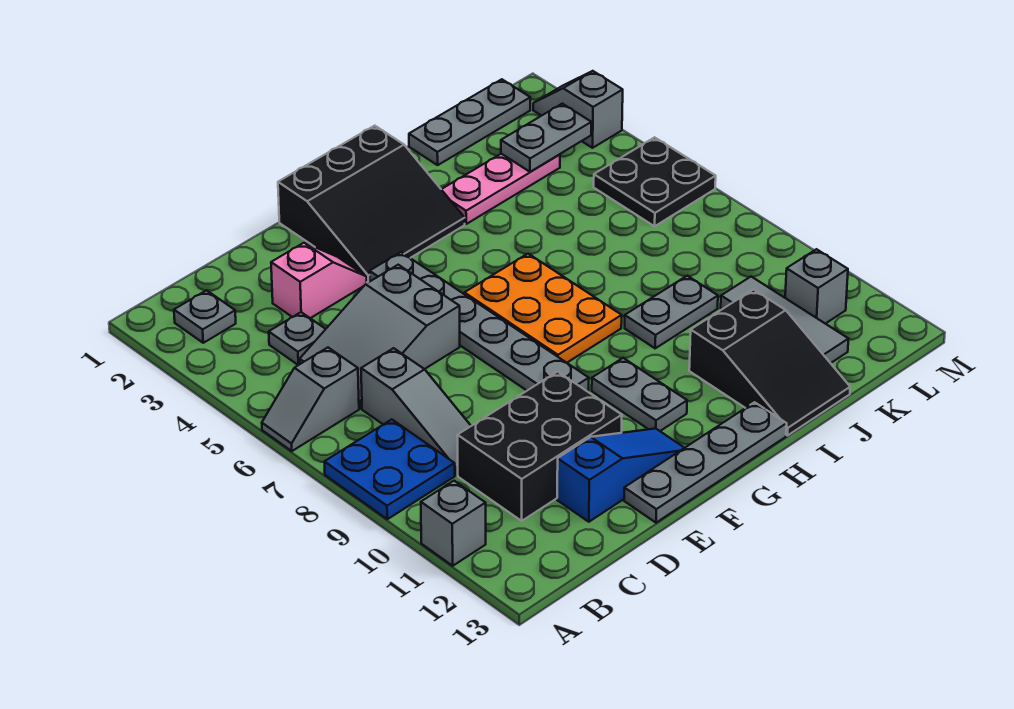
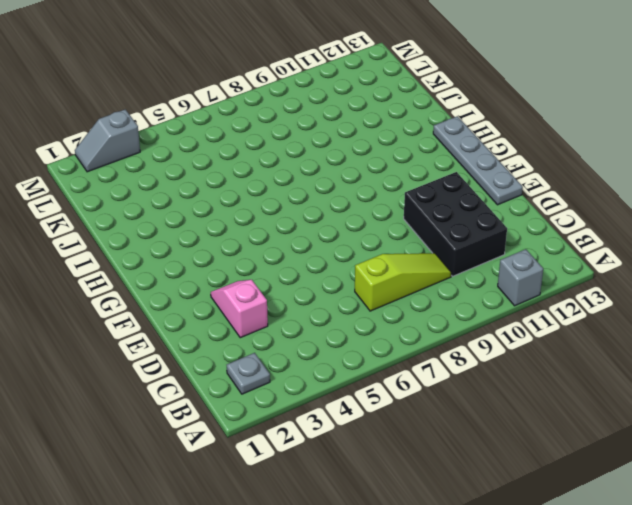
lime slope C7:C9 level 1 top 7 -> grey slope C7:C9 level 1 top 7
none -> grey slope A6:B6 level 1 top B
none -> blue plate A8:B9 level 1
none -> grey plate C4 level 1

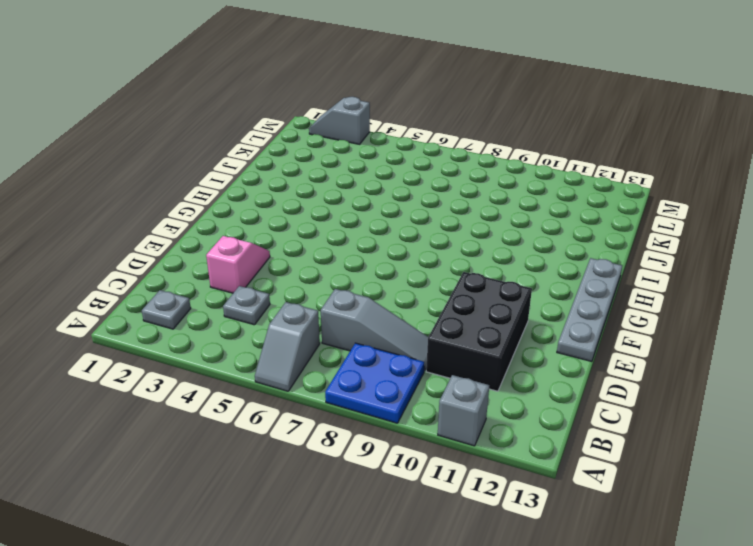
none -> grey slope C5:E6 level 1 top E
none -> blue slope D12:F12 level 1 top D
none -> black slope F1:H3 level 1 top 1

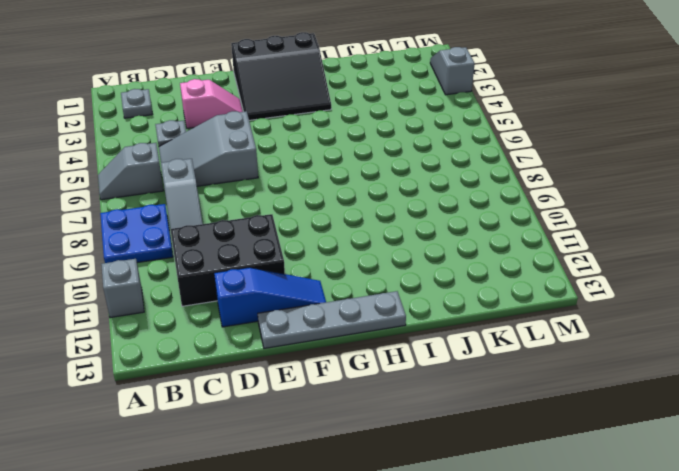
none -> grey plate F4:F9 level 1
none -> orange plate G6:H8 level 1
none -> grey plate G10:G11 level 1

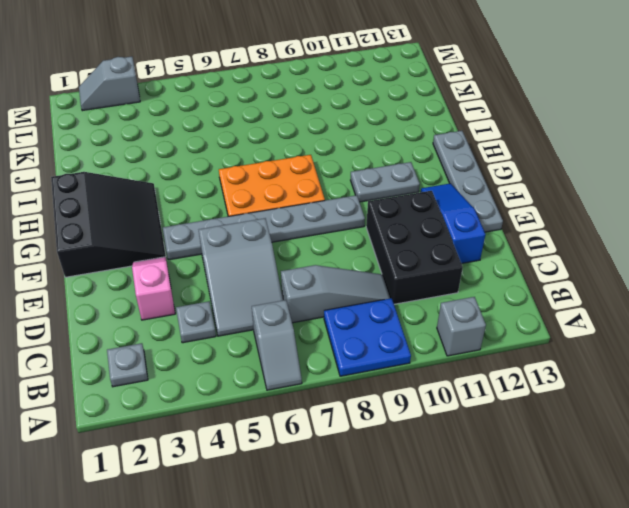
none -> pink plate I3:K3 level 1
none -> grey plate I9:J9 level 1
none -> black slope I11:J13 level 1 top 11

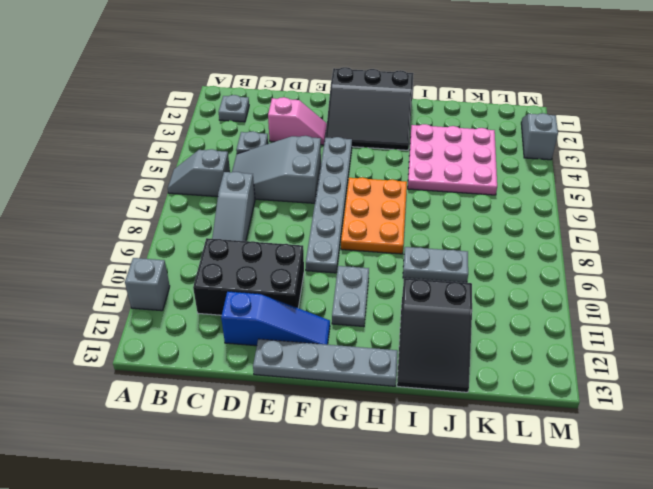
pink plate I3:K5 level 1 -> pink plate I3:K3 level 1
none -> blue plate A8:B9 level 1
none -> grey plate J1:L1 level 1
none -> grey tile K10:K12 level 1

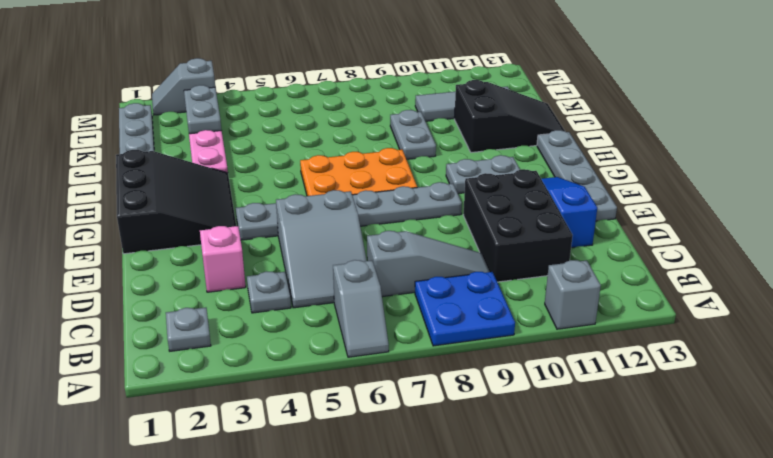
none -> black plate L5:M6 level 1
none -> grey brick L11 level 1

